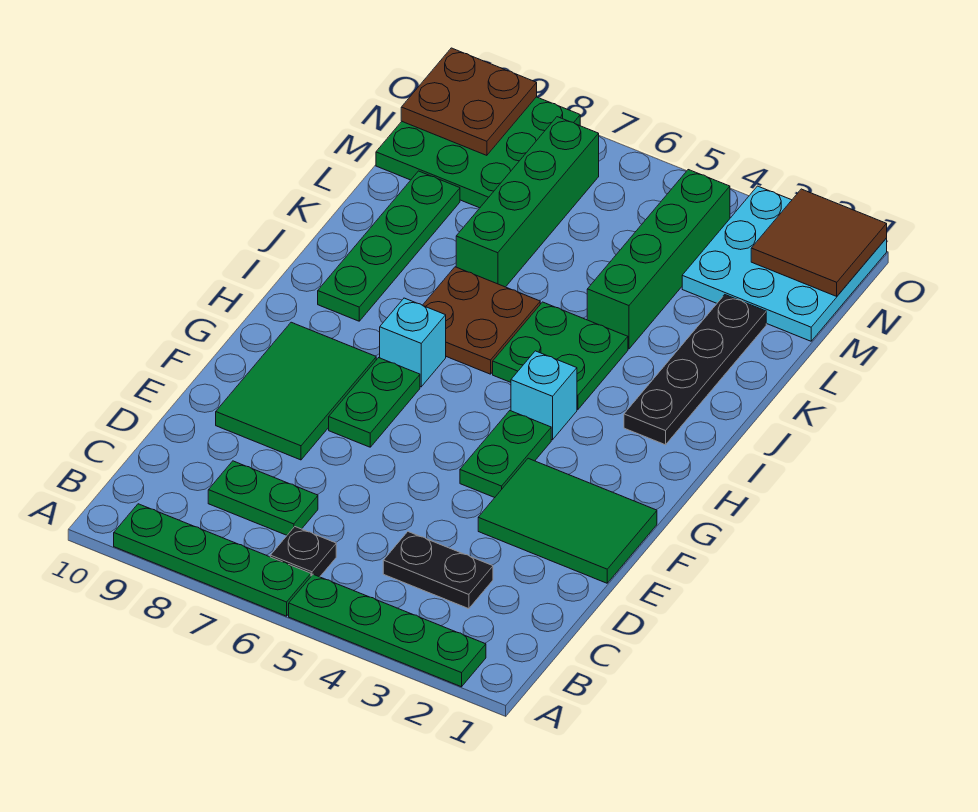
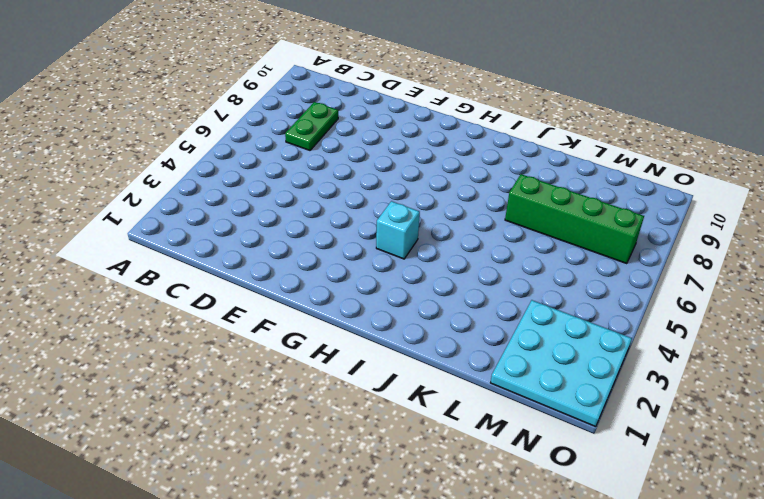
none -> green plate A2:A5 level 1
none -> green plate A6:A9 level 1
none -> black plate B6 level 1

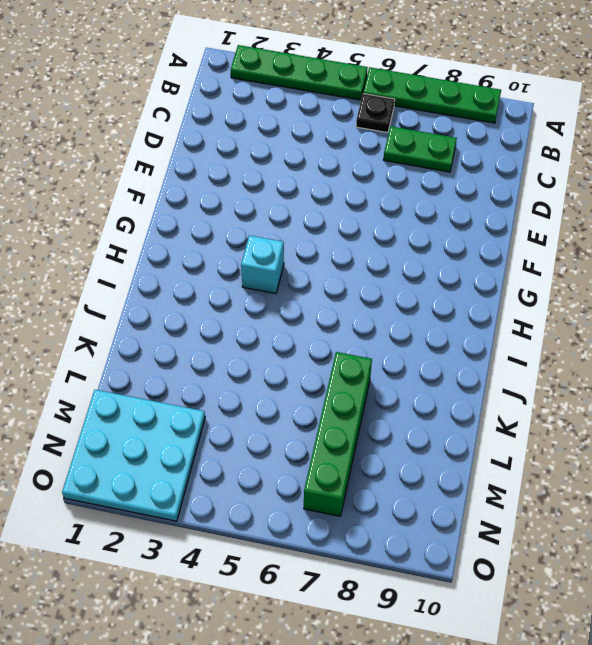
none -> black plate C3:C4 level 1
none -> green tile E1:F3 level 1
none -> green tile E8:G9 level 1

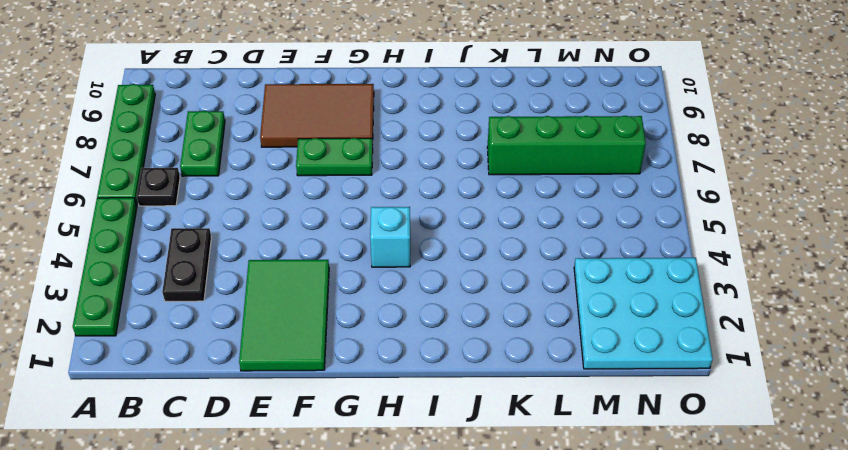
brown tile E8:G9 level 1 -> green tile E8:G9 level 1
none -> green plate F4:G4 level 1
none -> cyan brick H7 level 1
none -> black plate I2:L2 level 1

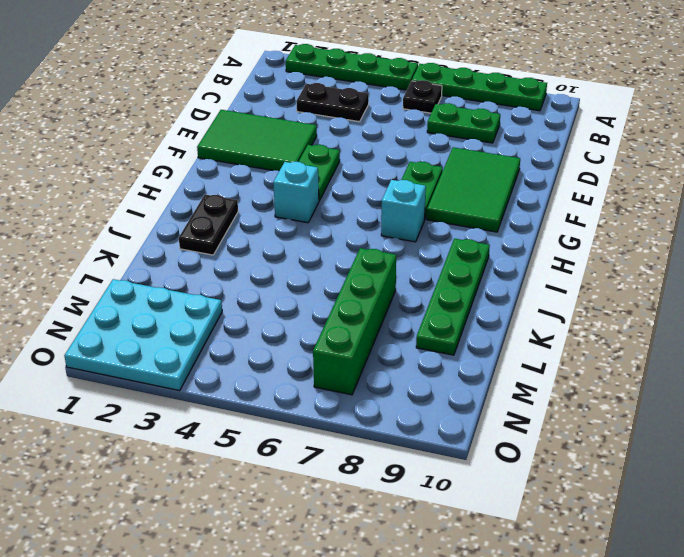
black plate I2:J2 level 1 -> black plate I2:L2 level 1
none -> green plate I4:J5 level 1
none -> brown plate I6:J7 level 1
none -> green brick K4:N4 level 1

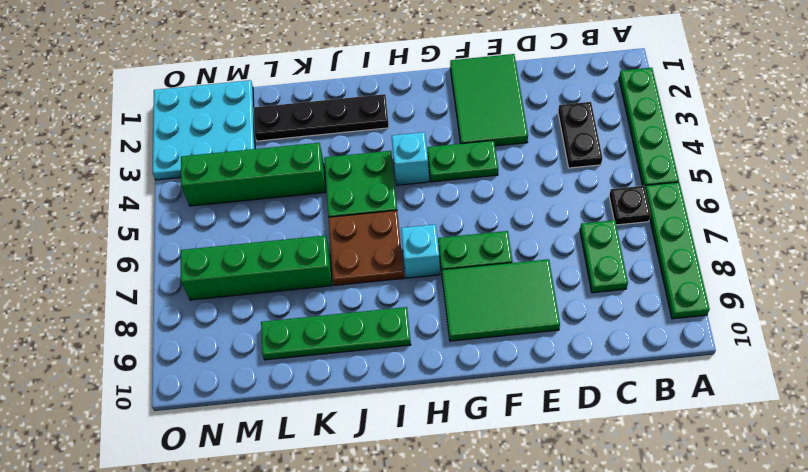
none -> green plate M8:O10 level 1
none -> brown tile N1:O2 level 2
none -> brown plate N9:O10 level 2

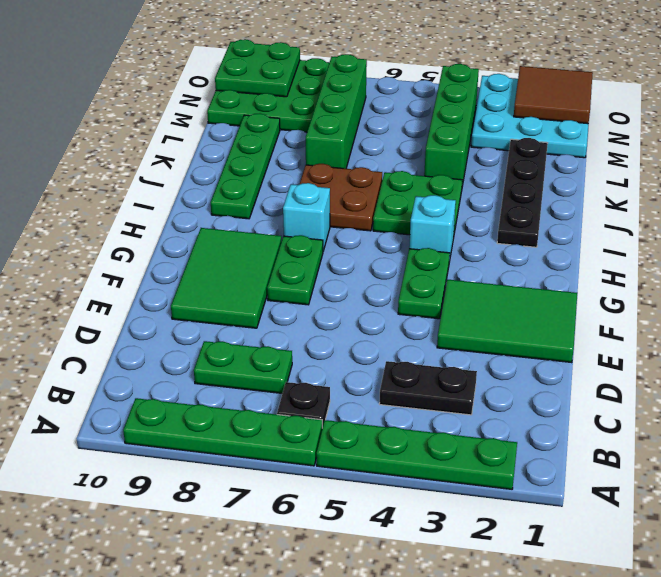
green plate N9:O10 level 2 -> brown plate N9:O10 level 2

